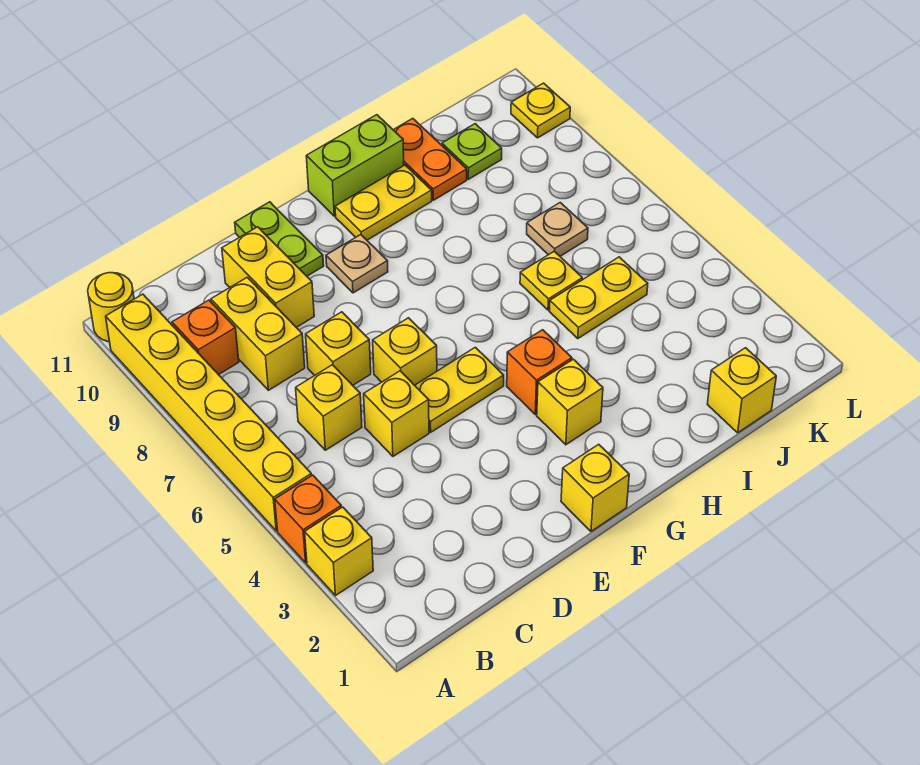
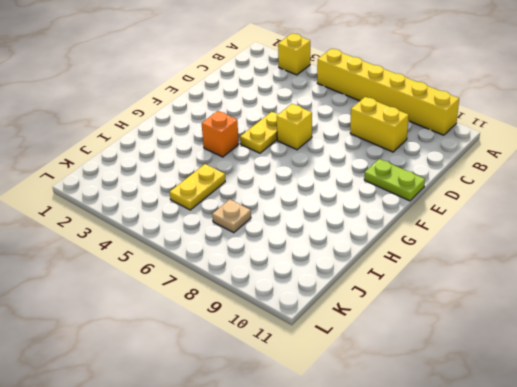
none -> orange brick A4 level 1
none -> yellow round brick A11 level 1
none -> orange brick B9 level 1

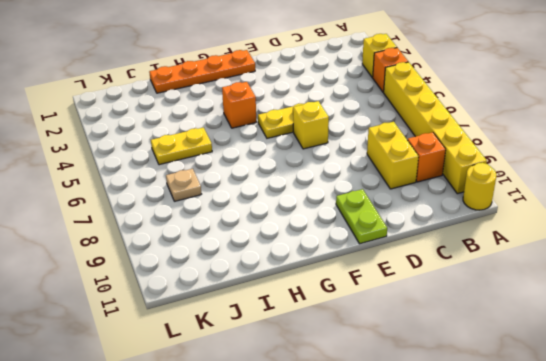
orange plate F1:I1 level 1 -> yellow brick F1 level 1
none -> yellow brick C6 level 1
none -> yellow brick D5 level 1
none -> yellow brick D7 level 1

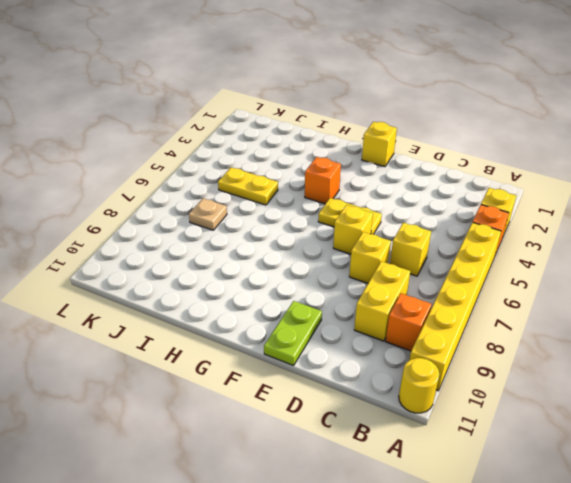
none -> yellow brick D5 level 1
none -> yellow brick D9:D10 level 1
none -> tan plate F9 level 1

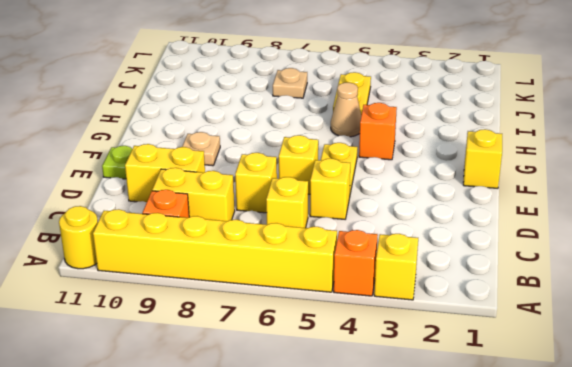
tan cone H5 level 1 -> none
none -> yellow brick G3 level 1
none -> yellow plate G10:H10 level 1
none -> lime brick G11:H11 level 1

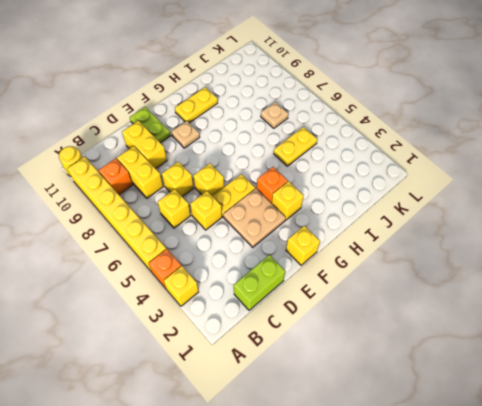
lime brick C1:D1 level 1 -> lime brick G11:H11 level 1
tan plate E3:F4 level 1 -> none
none -> yellow plate I6 level 1
none -> orange plate I10:I11 level 1
none -> yellow brick J1 level 1

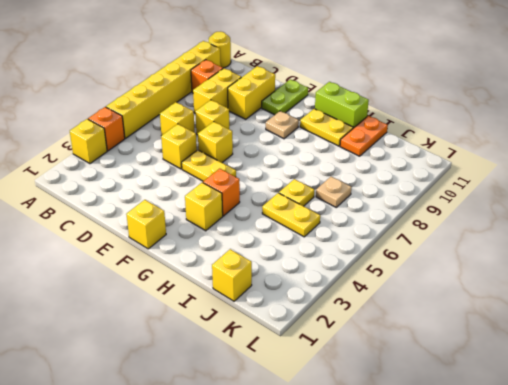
none -> lime plate J10 level 1
none -> yellow plate L10 level 1

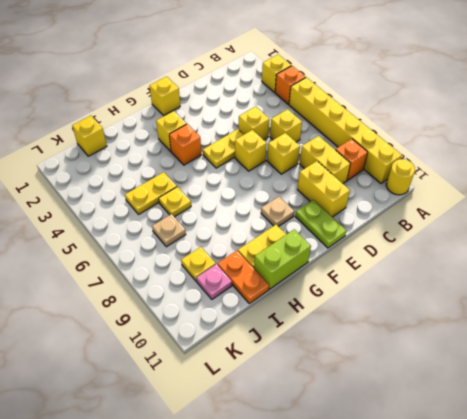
yellow plate J9 level 1 -> yellow plate L10 level 1
pink plate J10 level 1 -> lime plate J10 level 1

